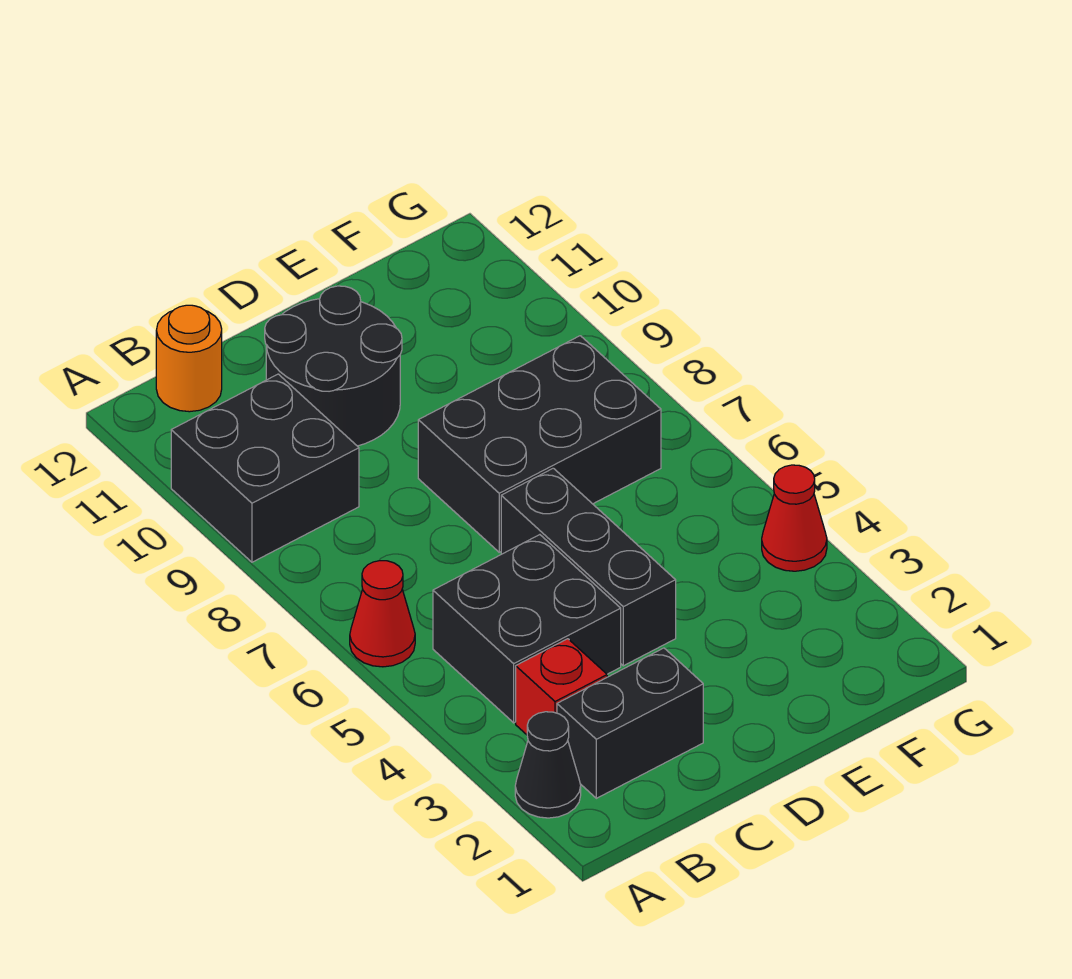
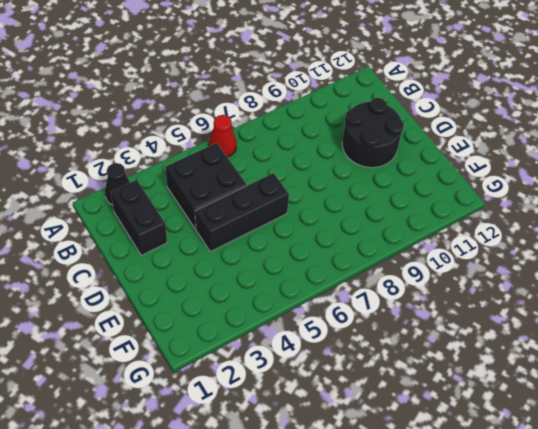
none -> black brick A9:B10 level 1
none -> red brick B3 level 1

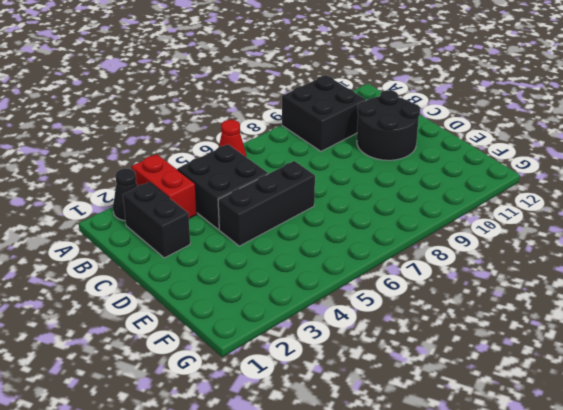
red brick A3:B3 level 1 -> red brick B3 level 1
none -> orange round brick B12 level 1
none -> black brick D7:F8 level 1

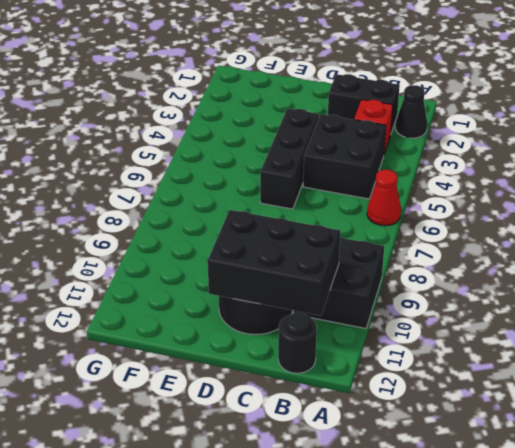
black brick B10:D11 level 2 -> black brick D7:F8 level 1
black round brick B12 level 1 -> orange round brick B12 level 1
none -> red cone G4 level 1

